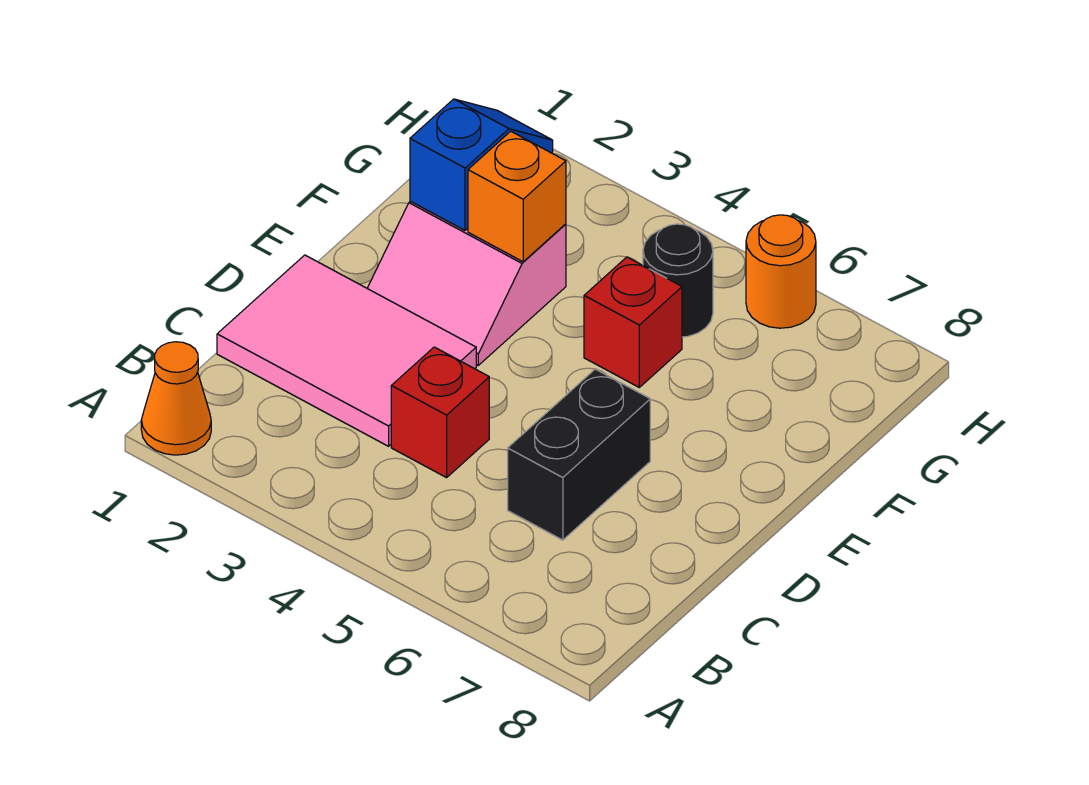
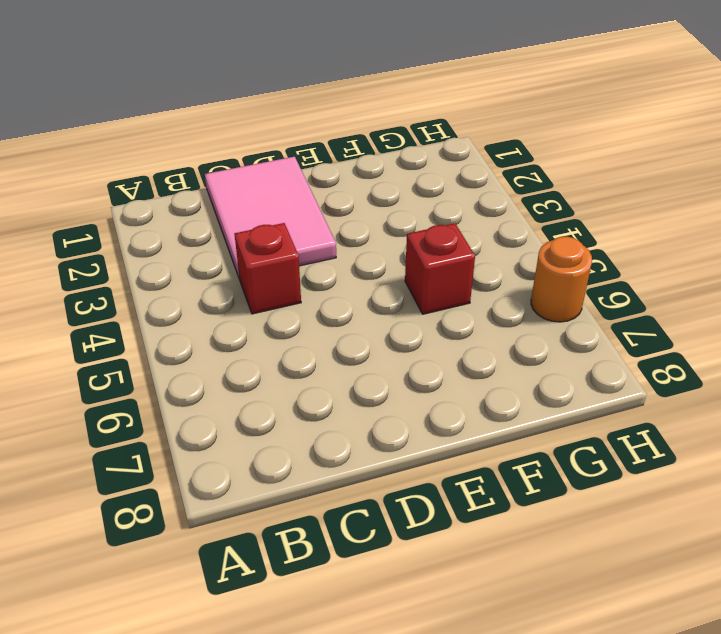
none -> orange cone A1 level 1
none -> black brick C6:D6 level 1

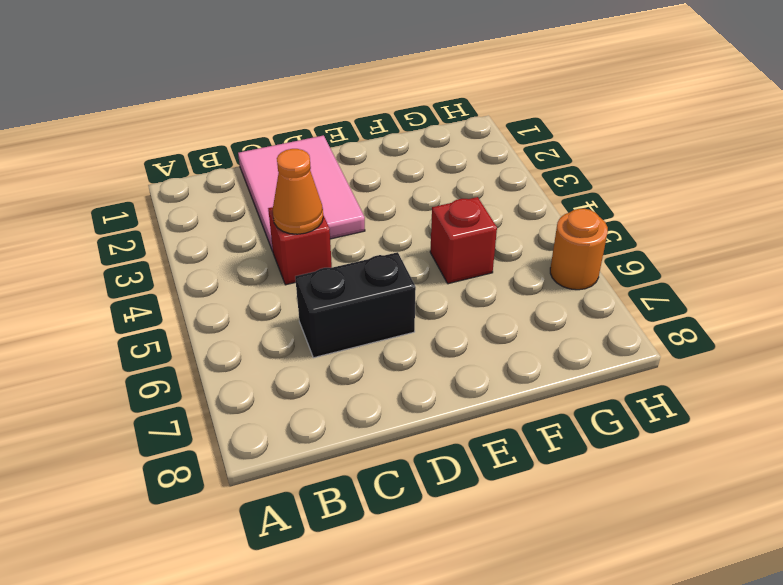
orange cone C4 level 2 -> orange cone A1 level 1
none -> pink slope E2:F3 level 1 top F
none -> black round brick G5 level 1

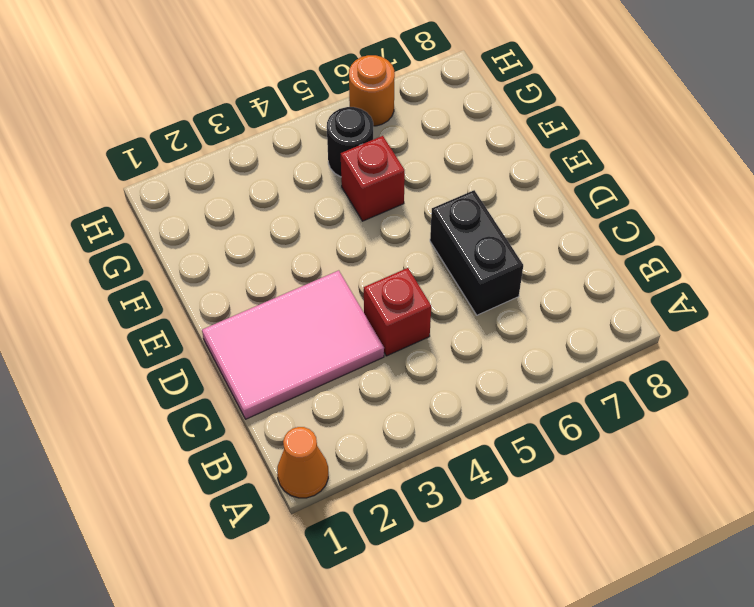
none -> pink slope E2:F3 level 1 top F
none -> blue slope F2:G2 level 2 top F

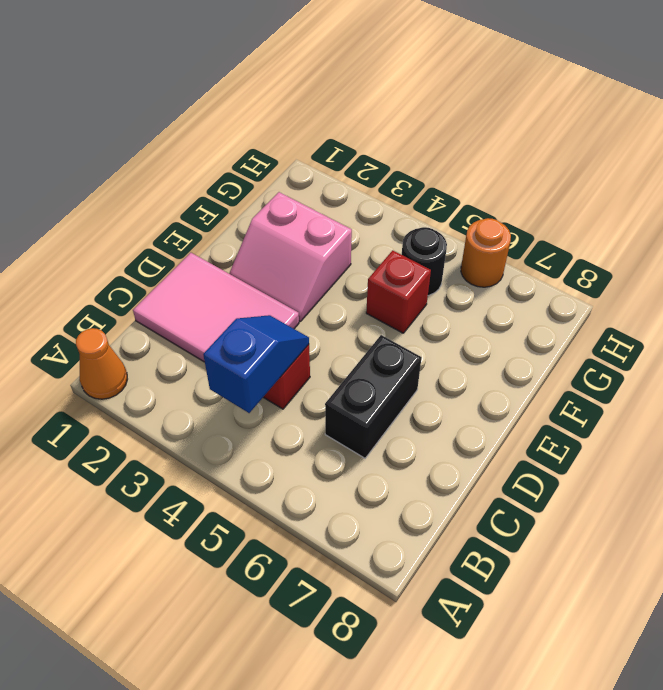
blue slope B4:C4 level 2 top B -> blue slope F2:G2 level 2 top F
none -> orange brick F3 level 2

